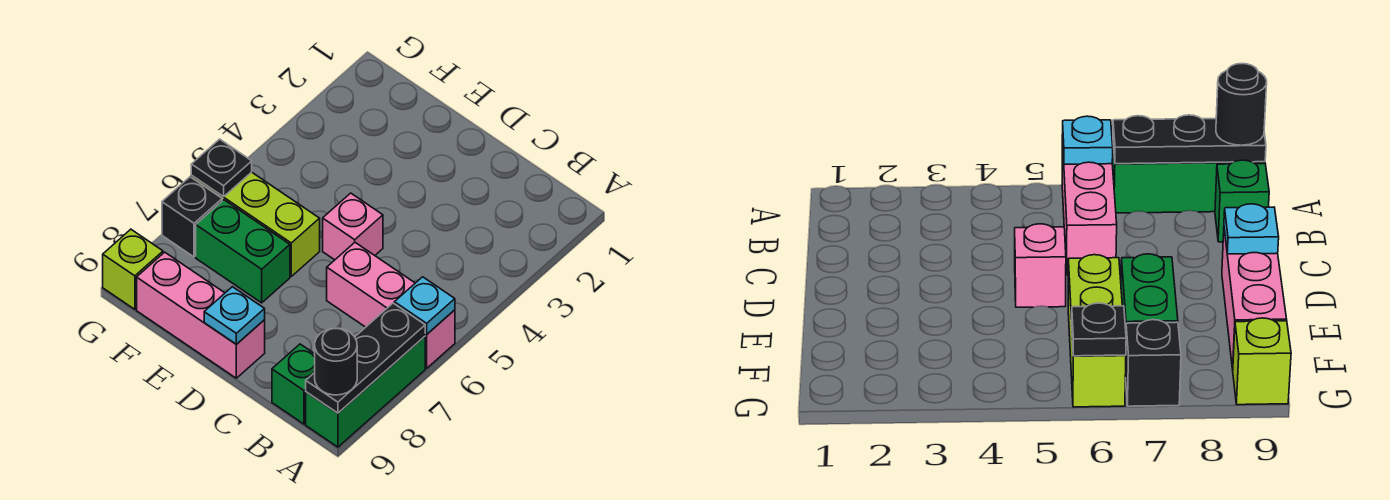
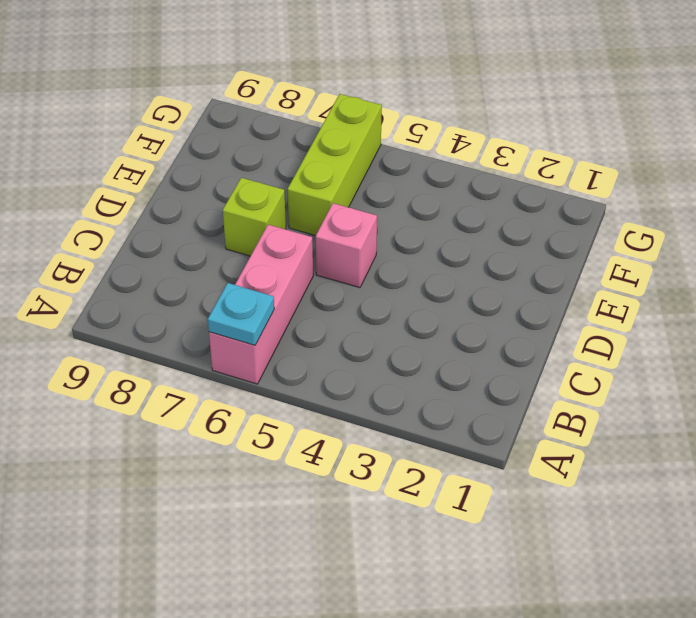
lime brick D7 level 1 -> lime brick G9 level 1
none -> green brick A7:A9 level 1
none -> green brick B9 level 1
none -> pink brick D9:F9 level 1

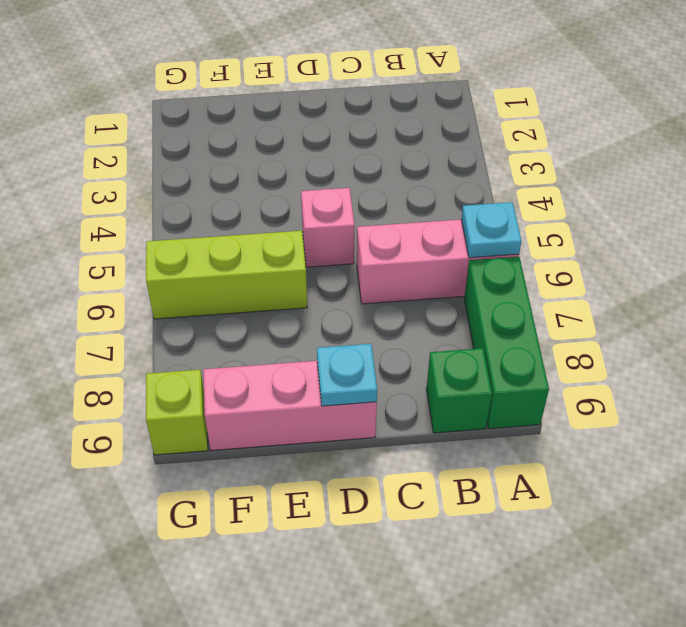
none -> green brick E7:F7 level 1
none -> black brick G7 level 1
none -> black plate A7:A9 level 2

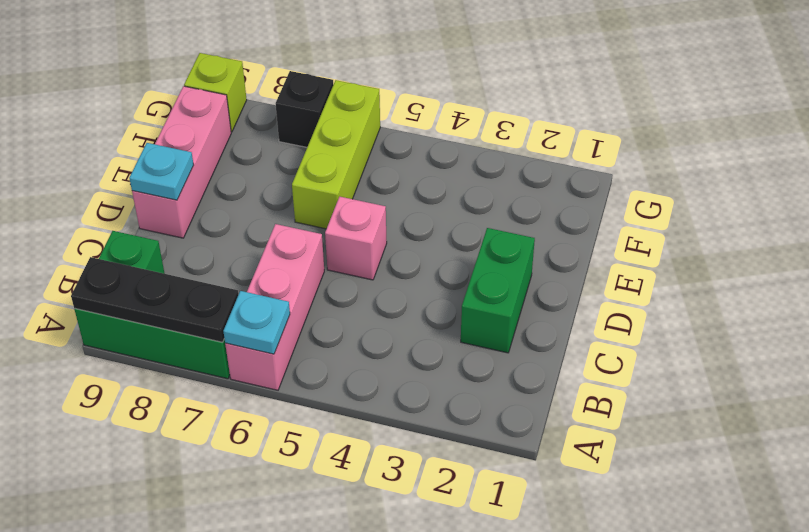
green brick C2:D2 level 1 -> green brick E7:F7 level 1
none -> black plate G6 level 2
none -> black round brick A9 level 3

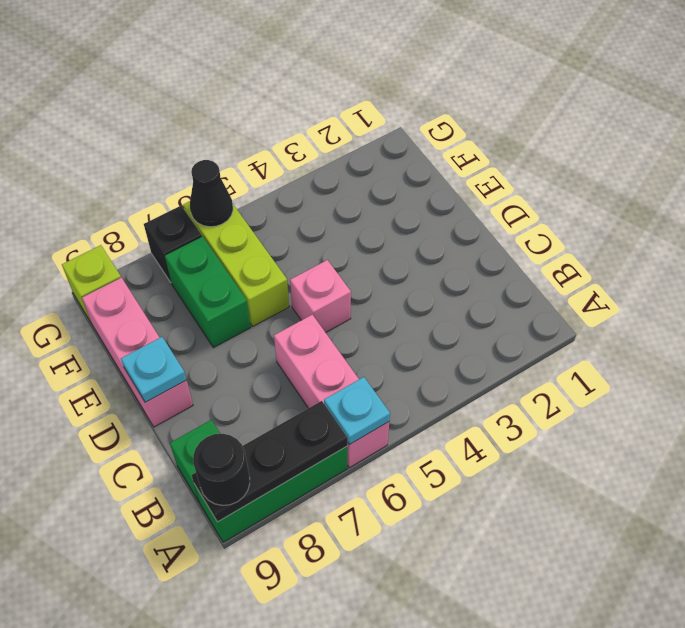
black cone G6 level 2 -> black plate G6 level 2

